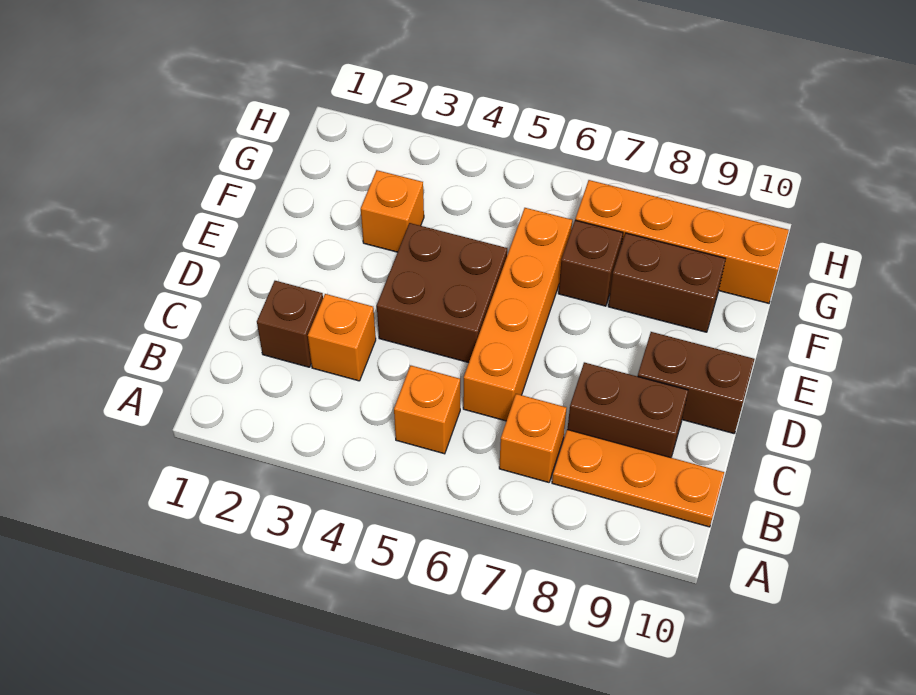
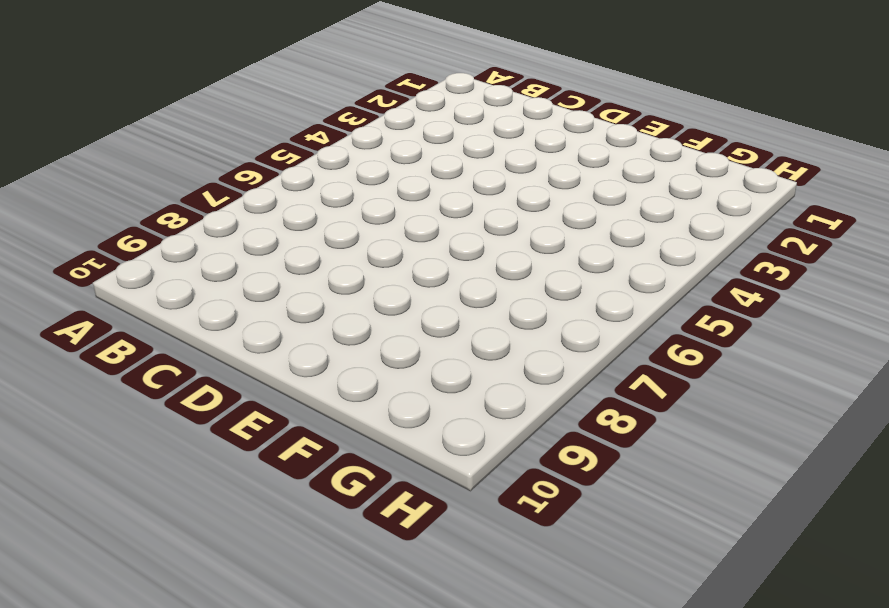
none -> orange brick B5 level 1
none -> orange brick B7 level 1
none -> orange plate B8:B10 level 1

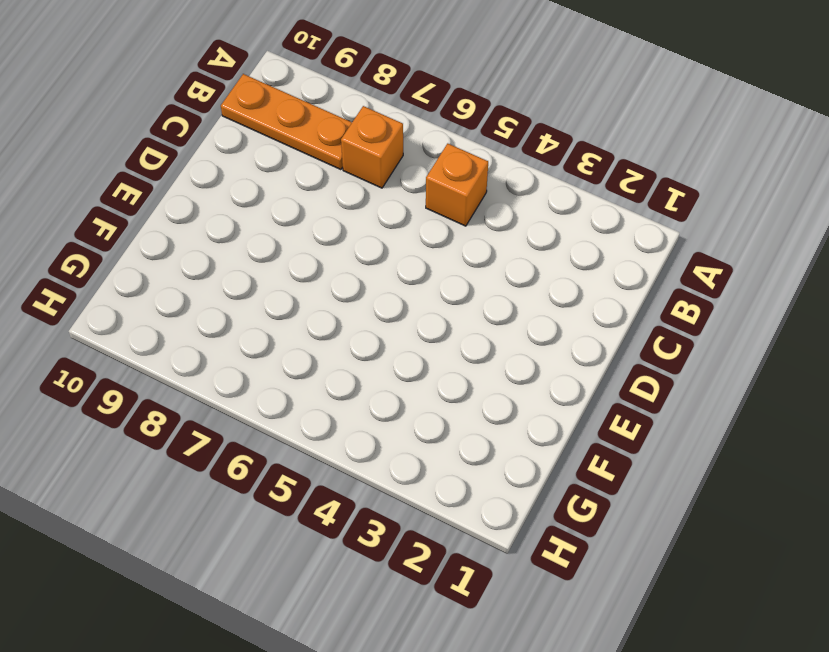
none -> brown brick C2 level 1
none -> orange brick C3 level 1
none -> orange brick C6:F6 level 1

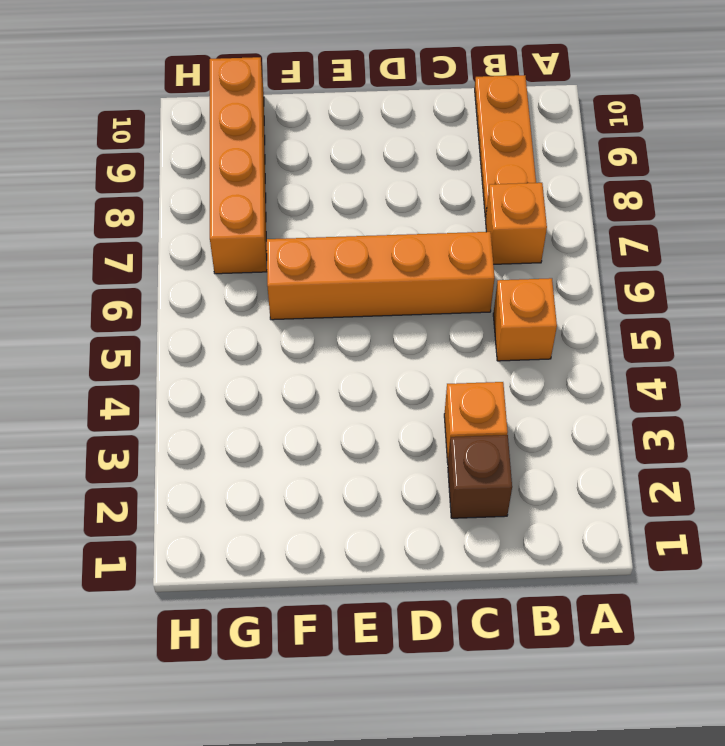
none -> brown brick C8:C9 level 1
none -> brown brick D4:E5 level 1
none -> brown brick D9:D10 level 1

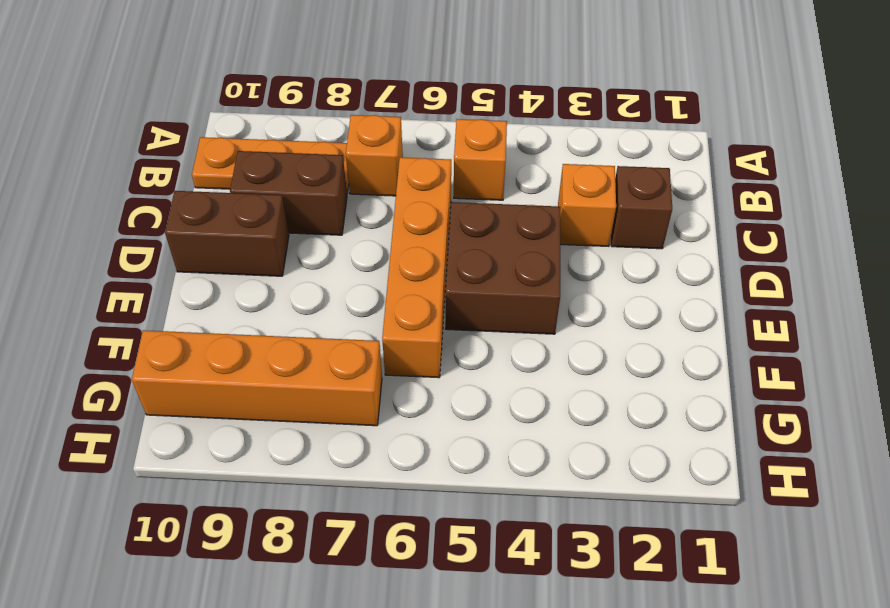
none -> orange brick F3 level 1
none -> brown brick F7 level 1
none -> brown brick F8:F9 level 1

